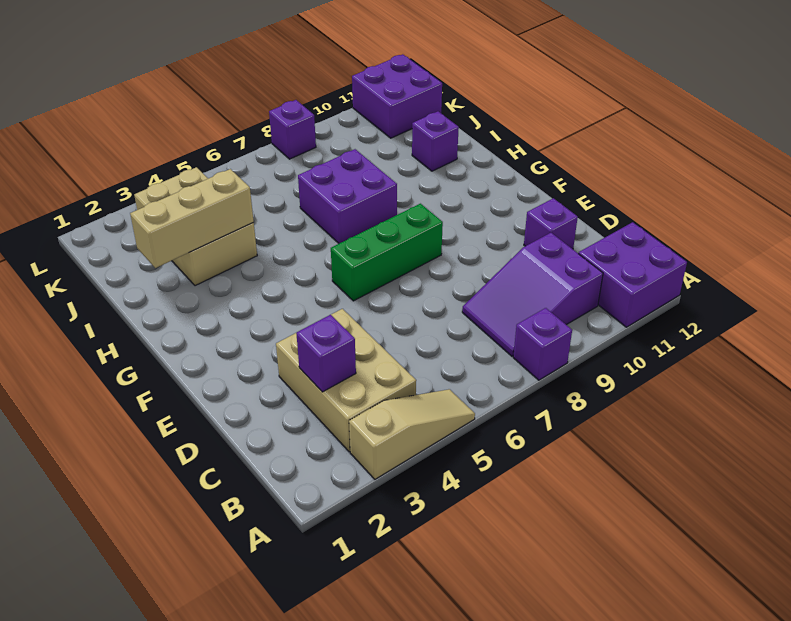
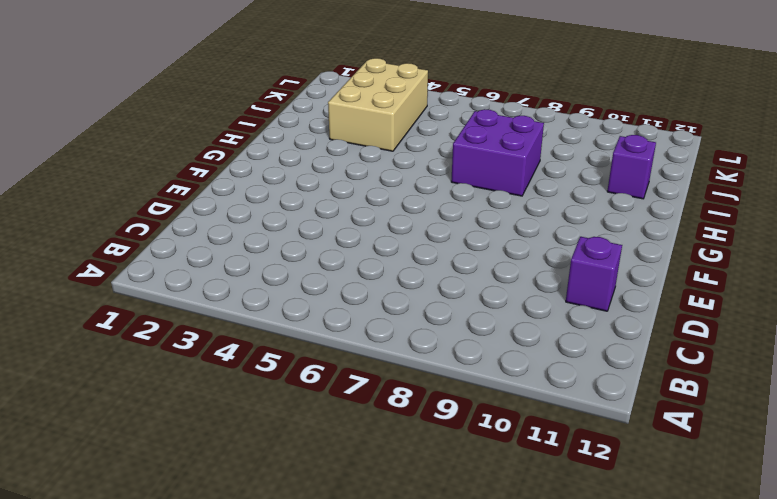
none -> tan slope A3:A5 level 1 top 3
none -> purple brick A8 level 1
none -> purple brick A11:B12 level 1

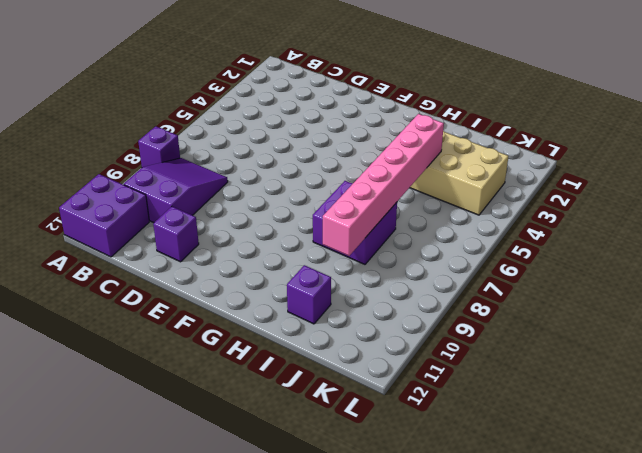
pink brick I4:I9 level 2 -> tan brick I2:I4 level 2
none -> tan slope A3:A5 level 1 top 3
none -> tan brick B3:D4 level 1
none -> green brick F6:F8 level 1

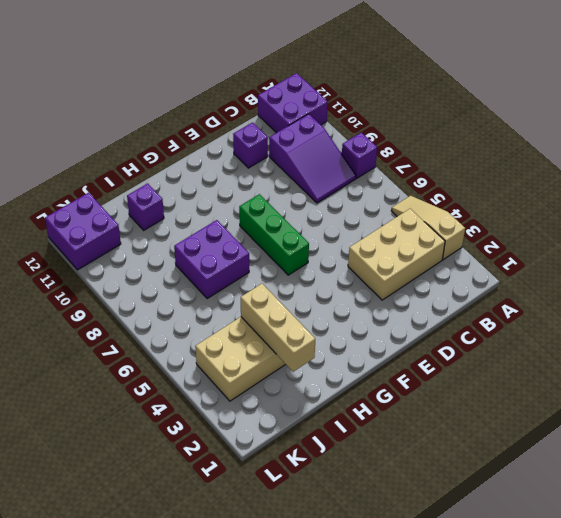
none -> purple brick L8 level 1
none -> purple brick C3 level 2

